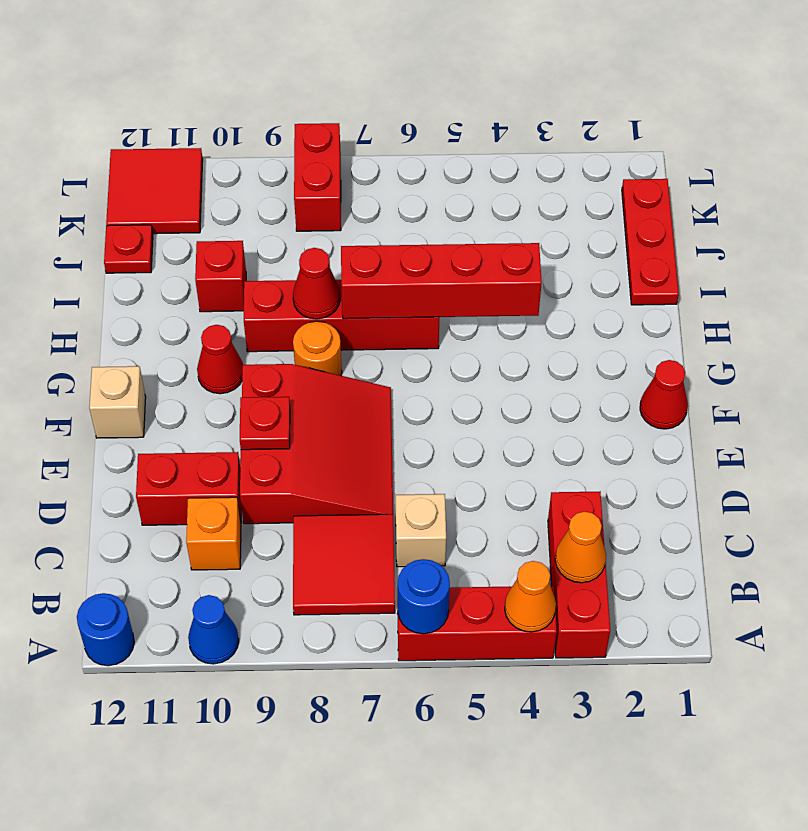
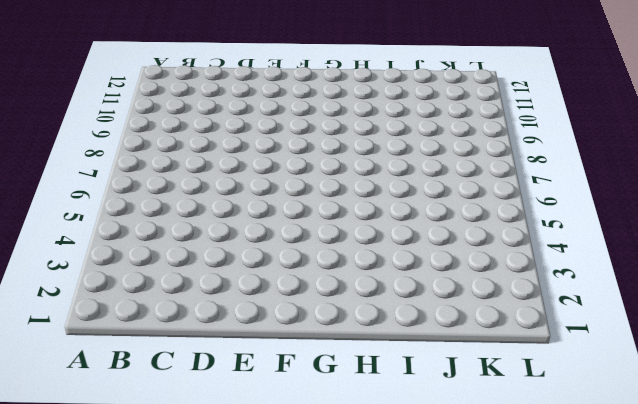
none -> red brick A3:C3 level 1
none -> red brick A4:A6 level 1
none -> blue cone A10 level 1

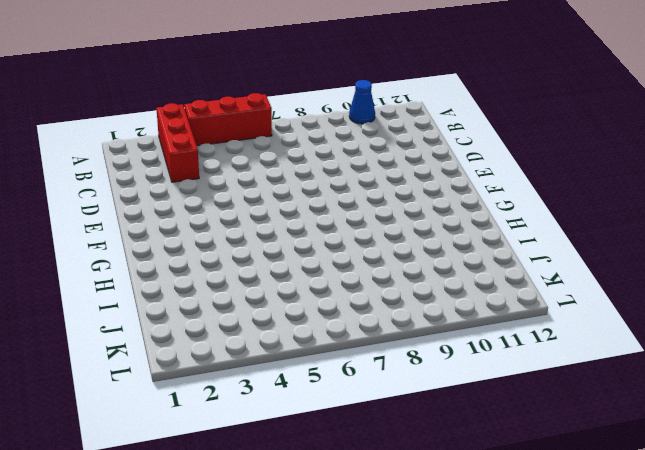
none -> blue round brick A12 level 1
none -> red tile B7:C8 level 1
none -> tan brick C6 level 1

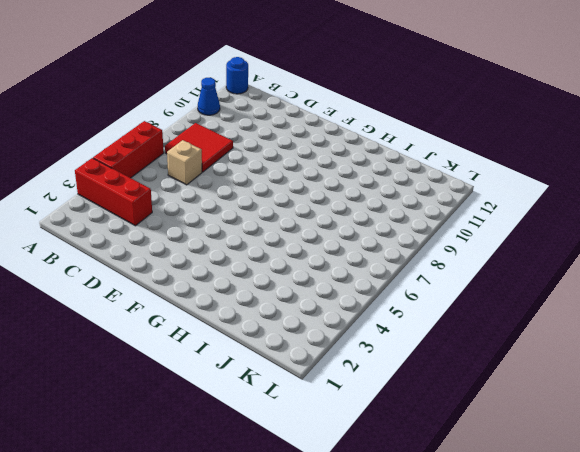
none -> orange brick C10 level 1
none -> red slope D7:F9 level 1 top 9
none -> red brick D10:D11 level 1

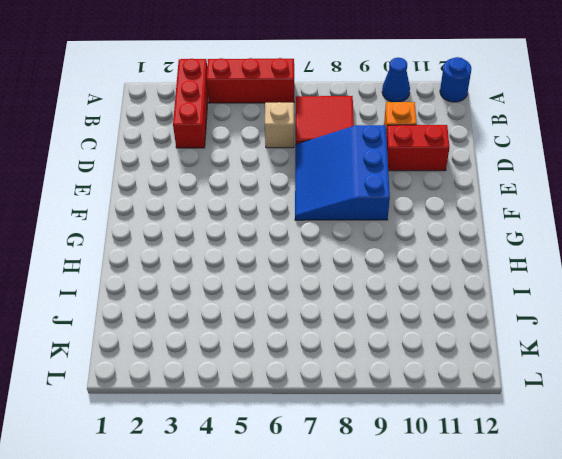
blue slope D7:F9 level 1 top 9 -> red slope D7:F9 level 1 top 9
none -> red cone F1 level 1
none -> tan brick F12 level 1
none -> orange round brick G8 level 1

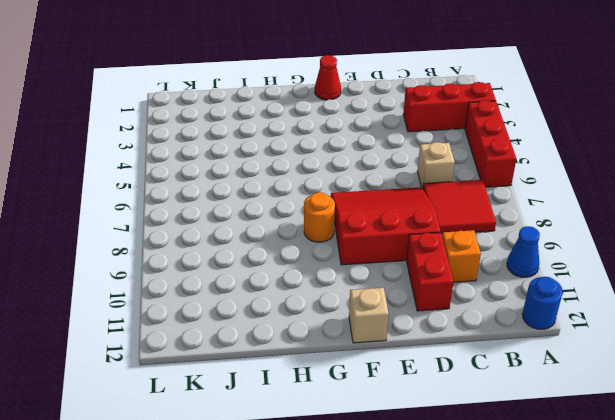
none -> red cone G10 level 1
none -> red brick H6:H9 level 1
none -> red plate I1:K1 level 1

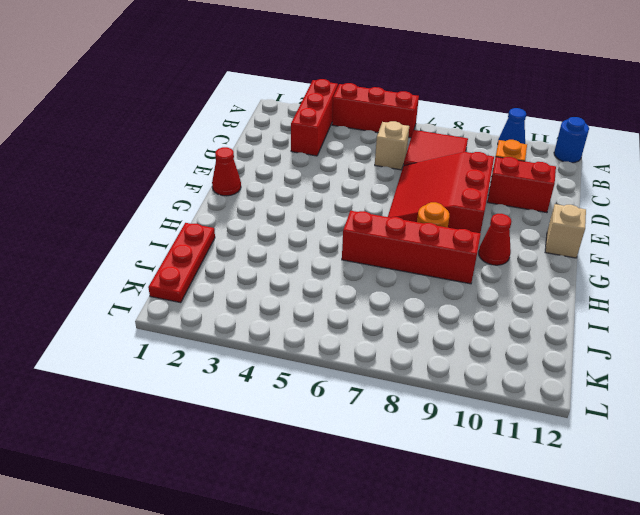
none -> red brick I10 level 1
none -> red plate J12 level 1
none -> red brick K8:L8 level 1

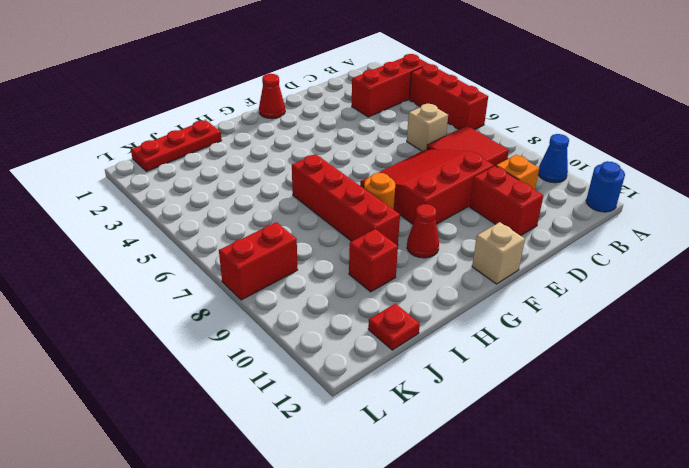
none -> red tile K11:L12 level 1
none -> orange cone A4 level 2
none -> blue round brick A6 level 2

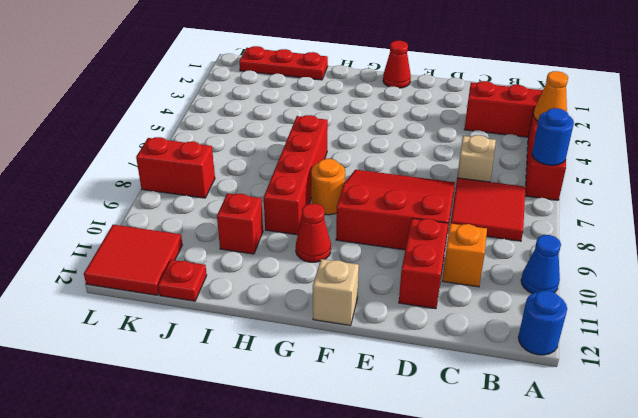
none -> orange cone B3 level 2
none -> red plate E9 level 2
none -> red brick H4:H7 level 2

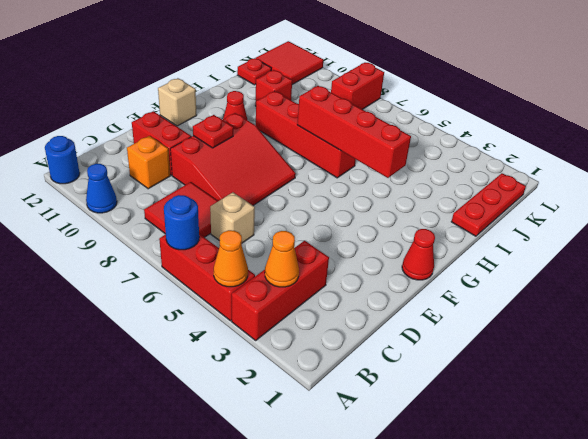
none -> orange round brick G8 level 1
none -> red cone H8 level 2

